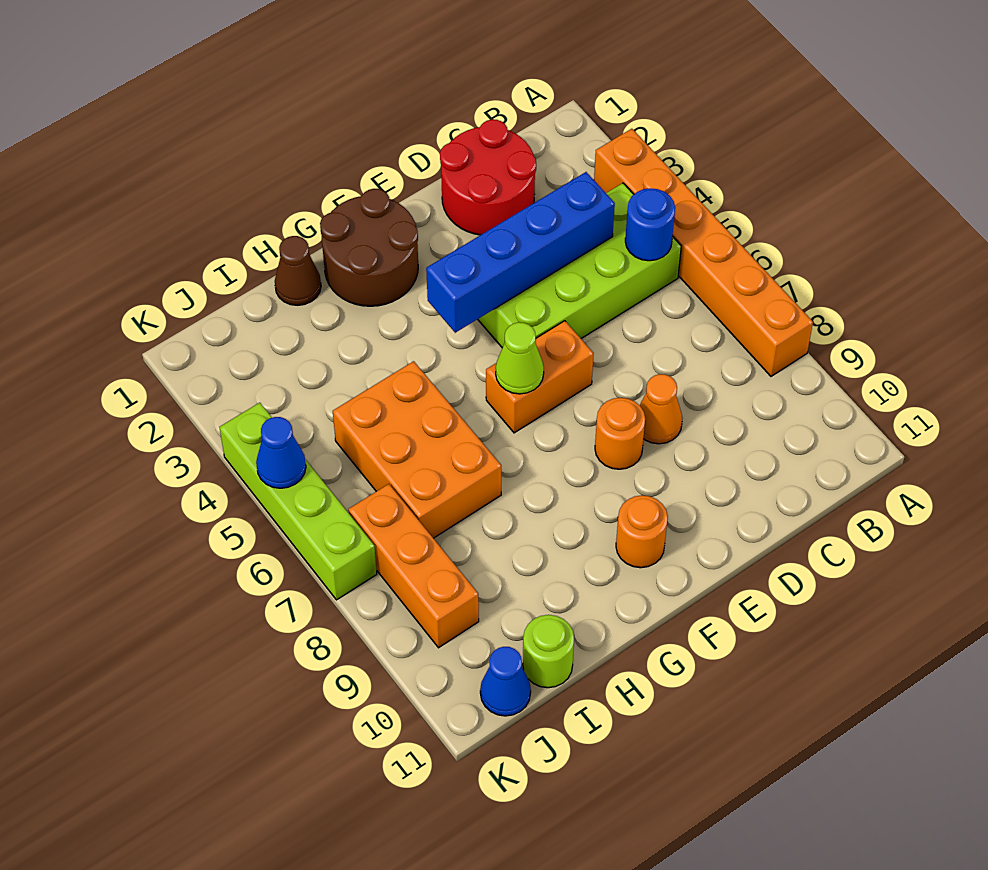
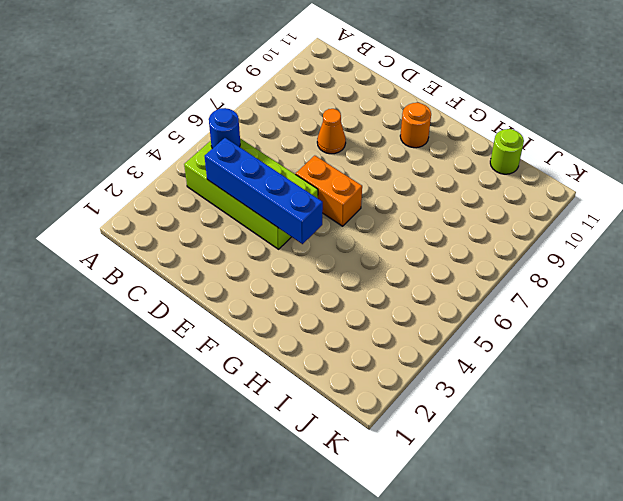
none -> orange brick A3:A8 level 1
none -> red round brick C1:D2 level 1
none -> orange round brick E8 level 1

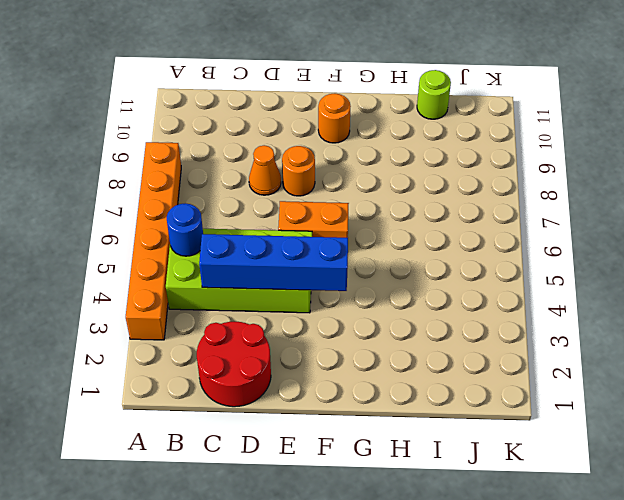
none -> brown round brick F1:G2 level 1
none -> brown cone H1 level 1
none -> orange brick H5:I7 level 1

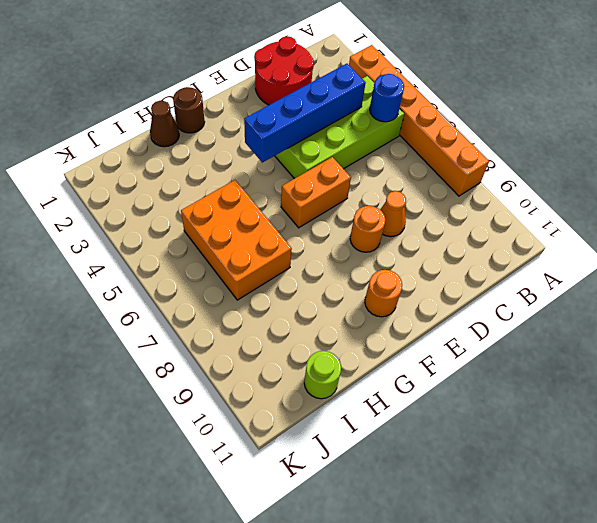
brown round brick G1 level 1 -> brown round brick F1:G2 level 1
none -> orange brick J7:J9 level 1
none -> blue cone J11 level 1
none -> lime brick K4:K7 level 1

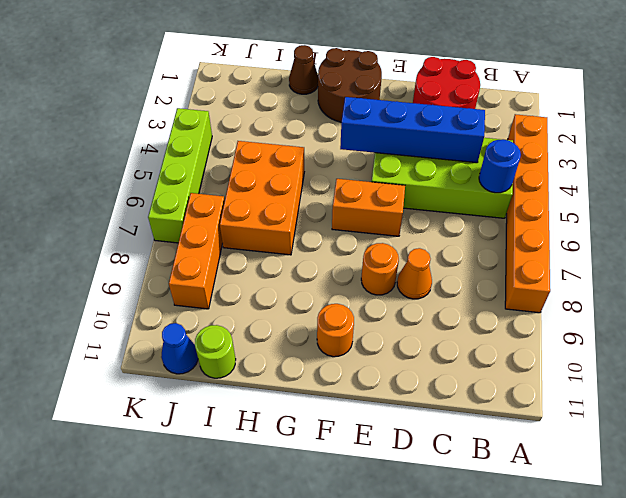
none -> lime cone F6 level 2
none -> blue cone K5 level 2

